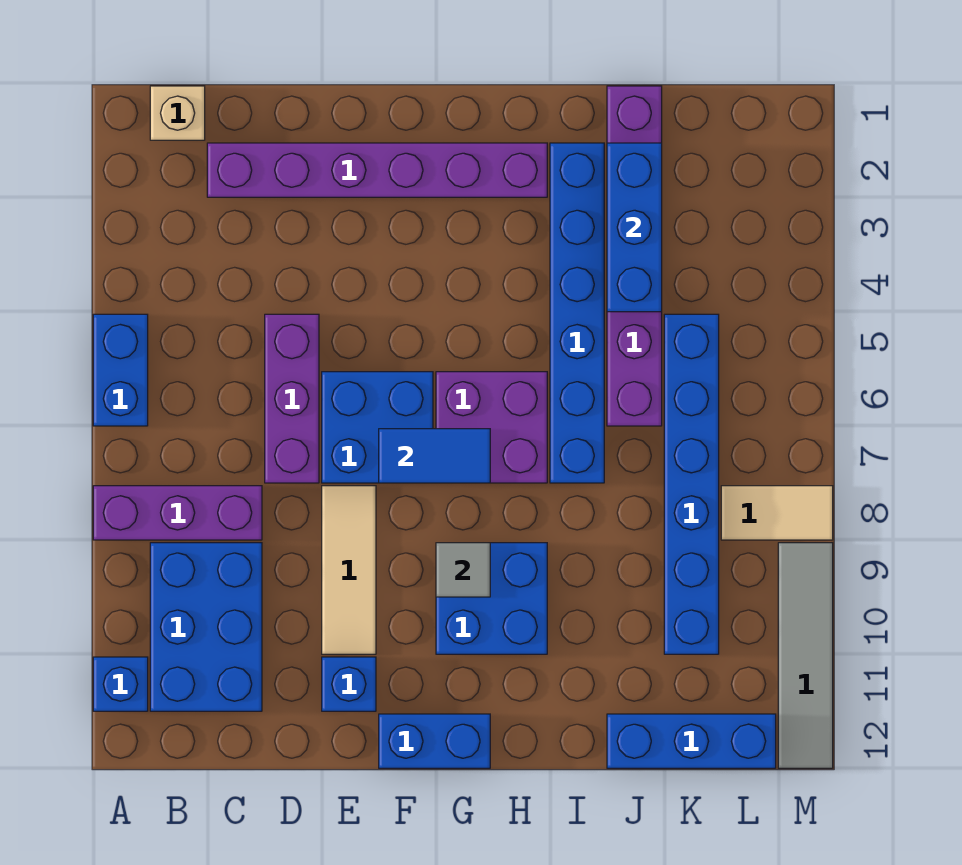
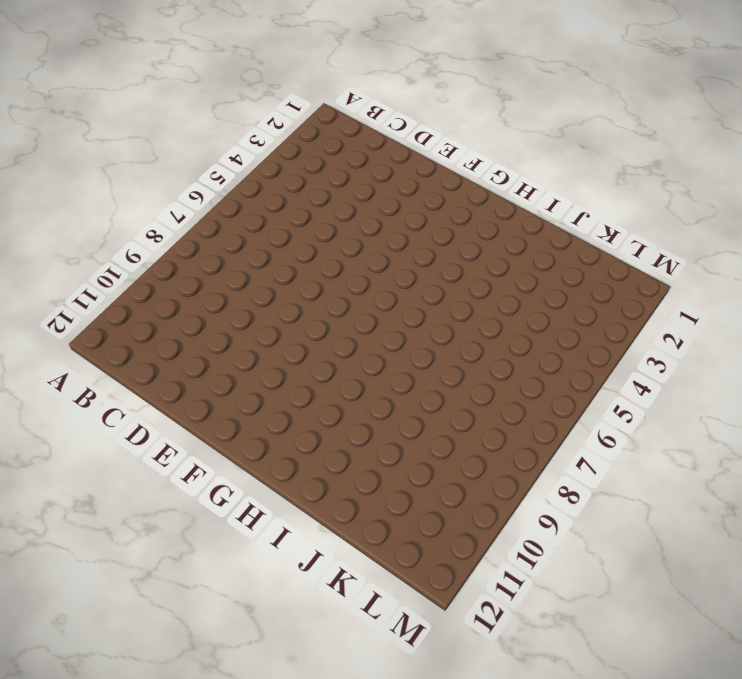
none -> blue brick A5:A6 level 1
none -> purple brick A8:C8 level 1
none -> blue brick A11 level 1

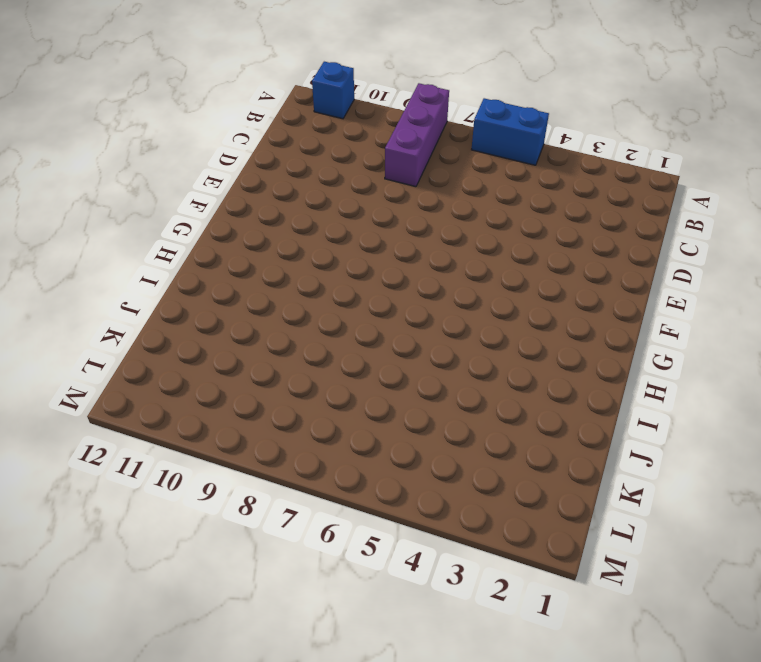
none -> tan brick B1 level 1
none -> blue brick B9:C11 level 1
none -> purple brick C2:H2 level 1

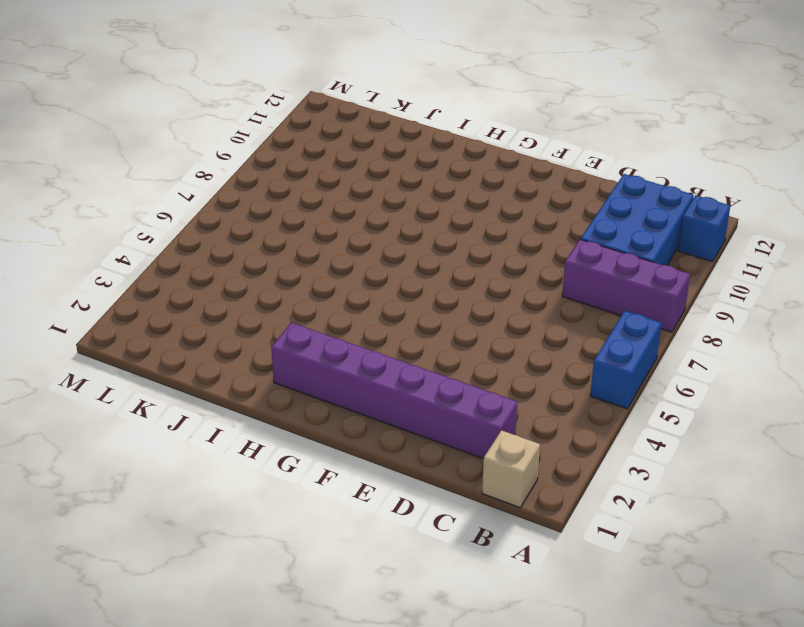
none -> purple brick D5:D7 level 1
none -> blue brick E6:F7 level 1
none -> tan tile E8:E10 level 1

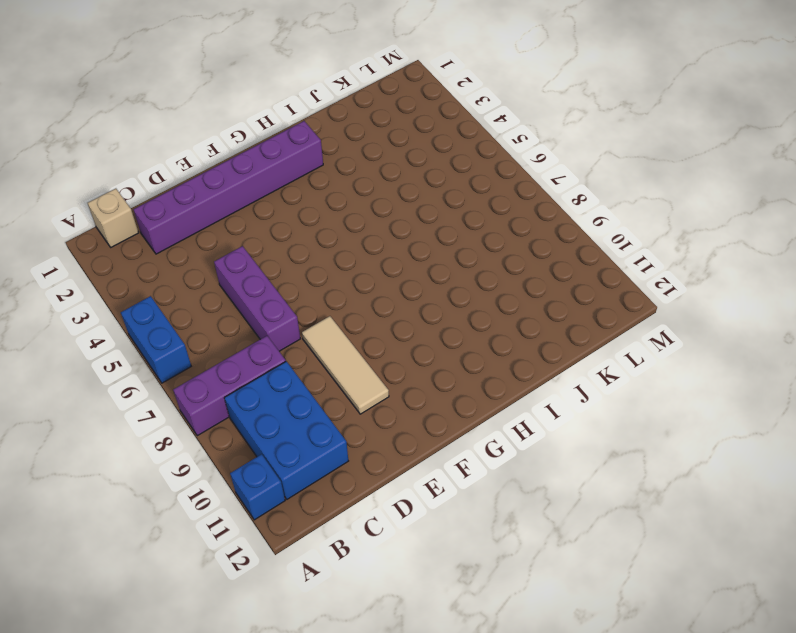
none -> blue brick E6:F7 level 1
none -> blue brick E11 level 1
none -> blue brick F12:G12 level 1

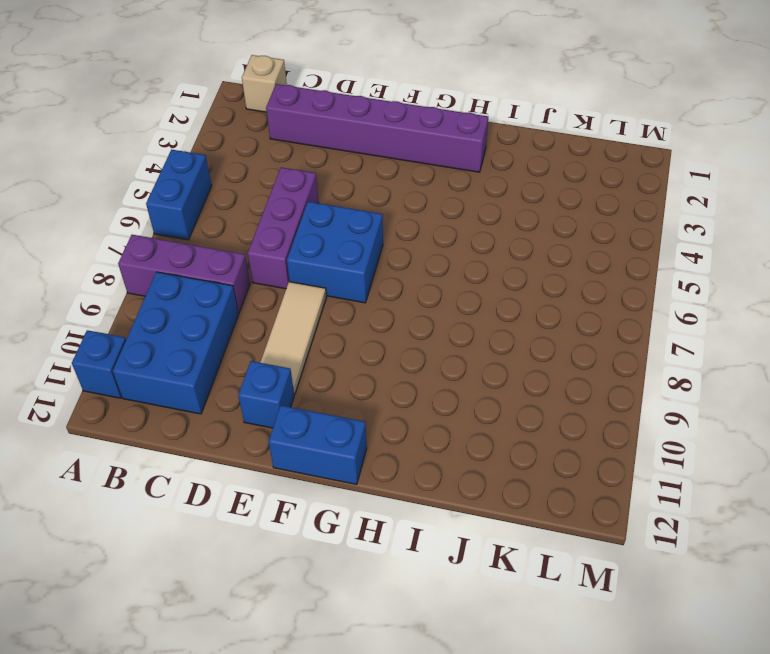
none -> purple brick G6:H7 level 1
none -> blue brick G9:H10 level 1
none -> blue brick I2:I7 level 1

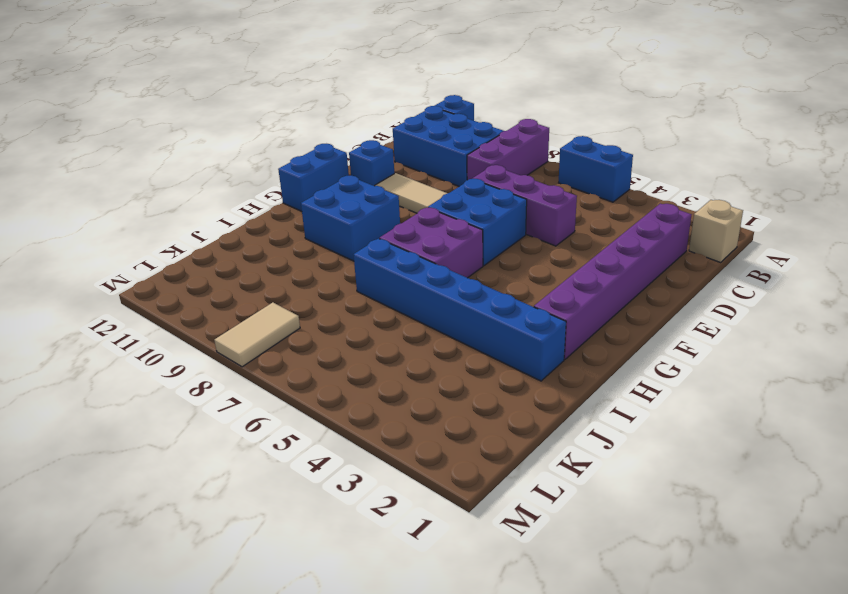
none -> purple brick J1:J6 level 1
none -> blue brick J12:L12 level 1
none -> blue brick K5:K10 level 1

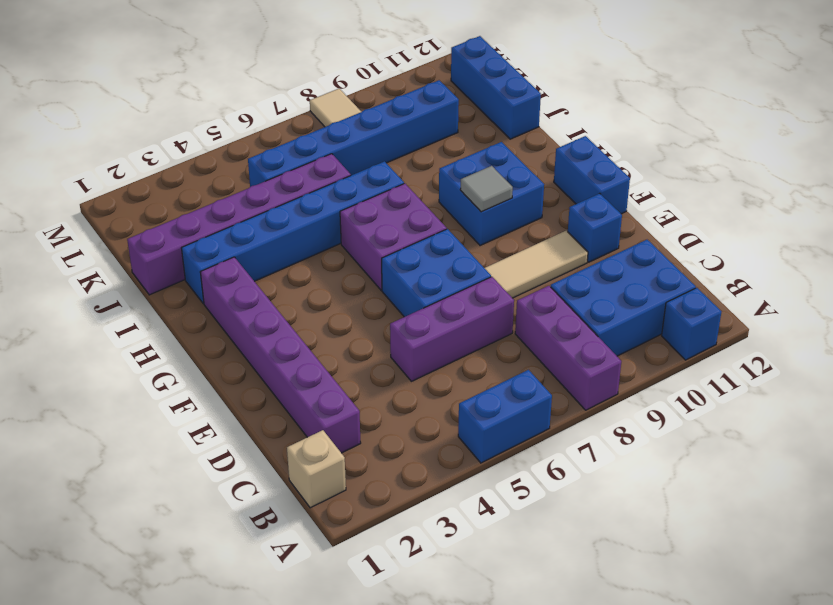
none -> grey tile M9:M12 level 1
none -> blue tile F7:G7 level 2
none -> blue brick J2:J4 level 2

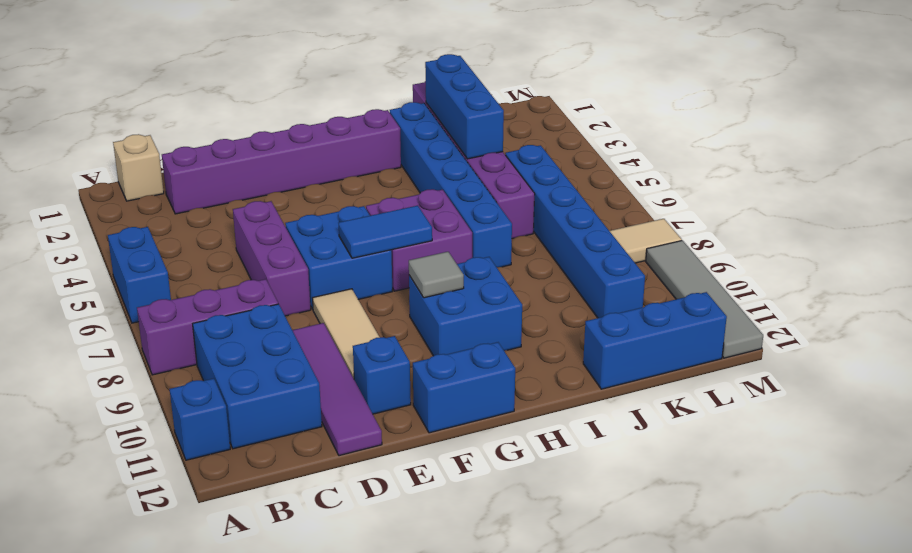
purple tile D9:D12 level 1 -> none

